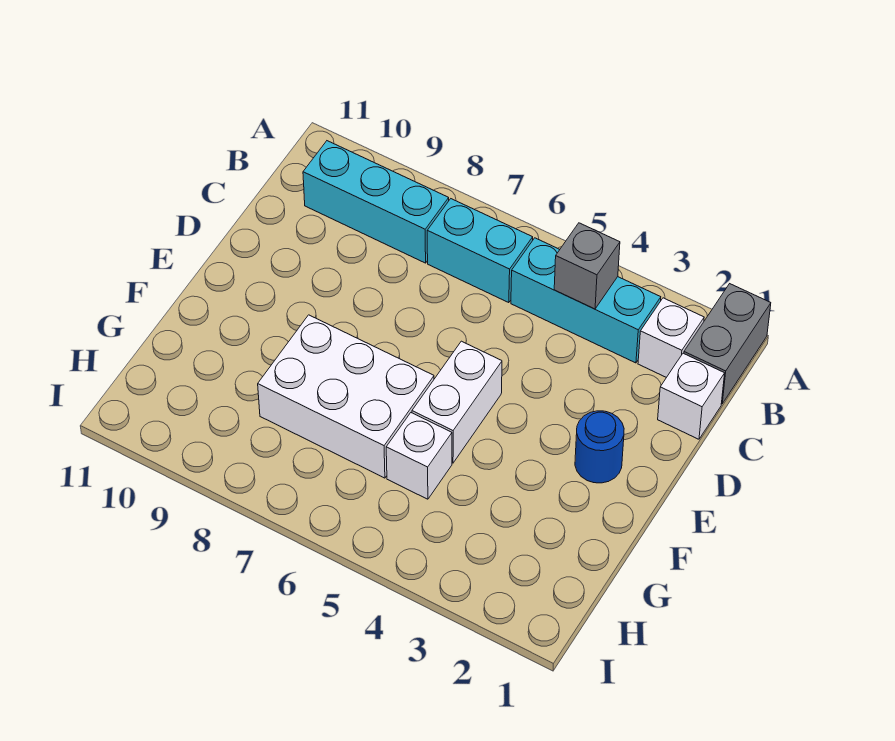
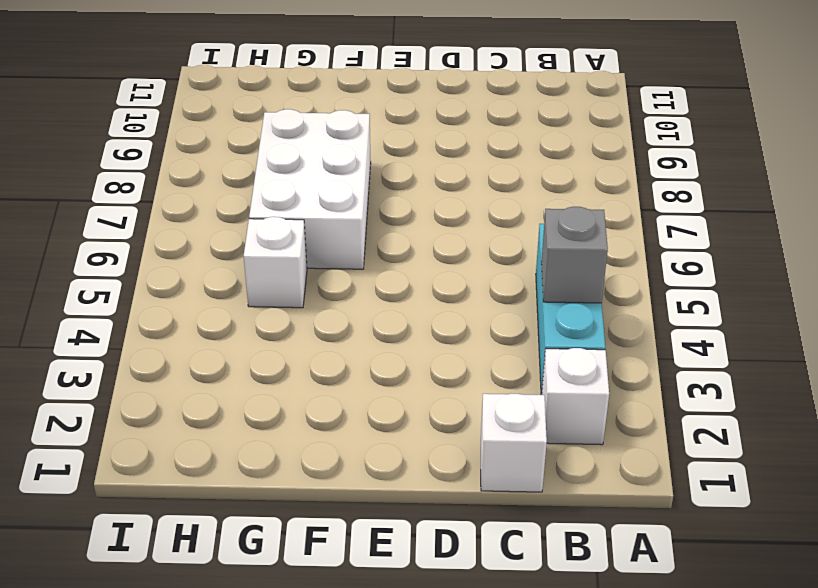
none -> grey brick A1:B1 level 1
none -> cyan brick B6:B7 level 1

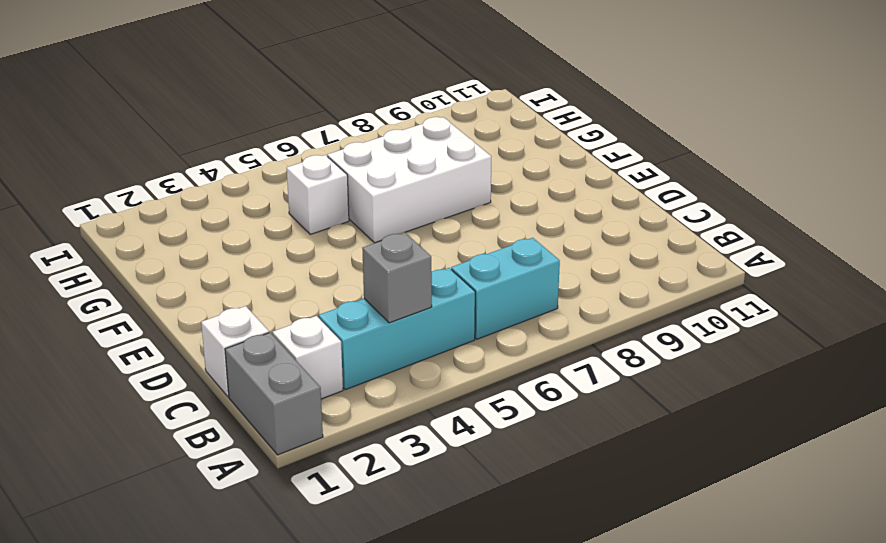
none -> cyan brick B8:B10 level 1
none -> blue round brick E2 level 1

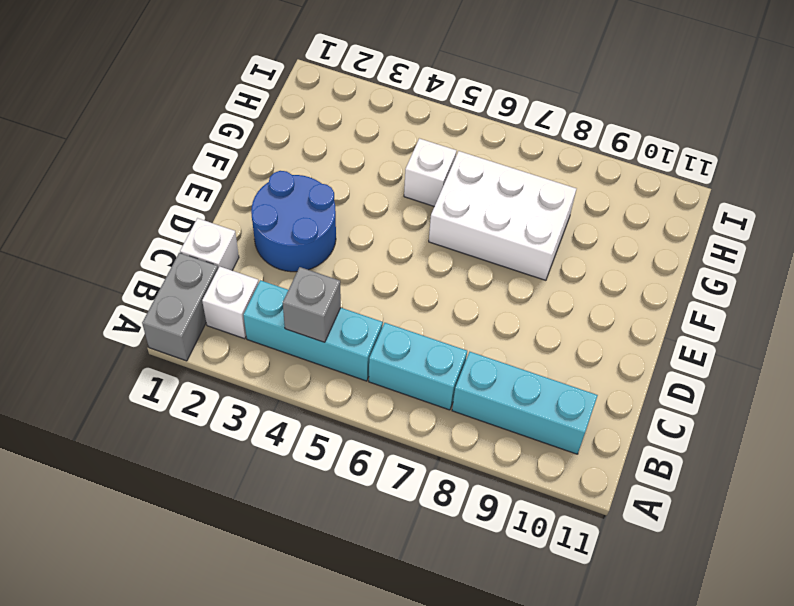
blue round brick D2:E3 level 1 -> blue round brick E2 level 1
none -> white brick E5:F5 level 1

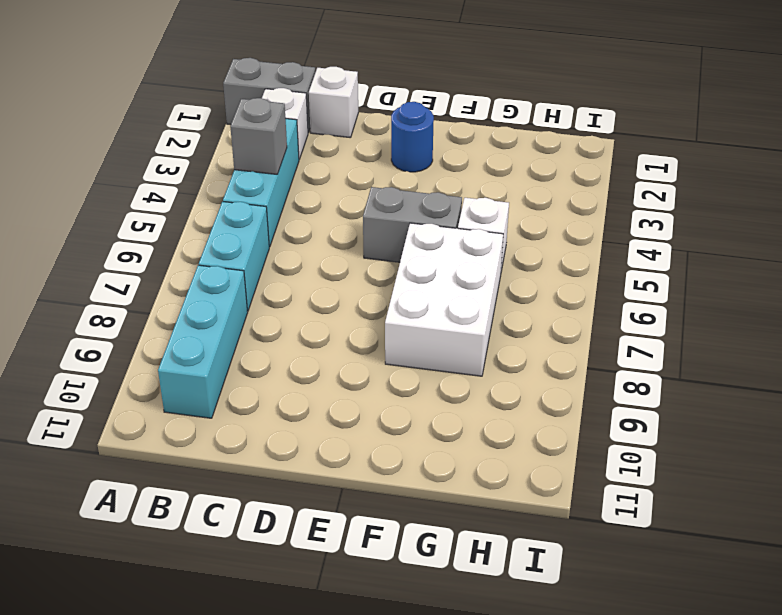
grey brick E5:F5 level 1 -> white brick E5:F5 level 1

